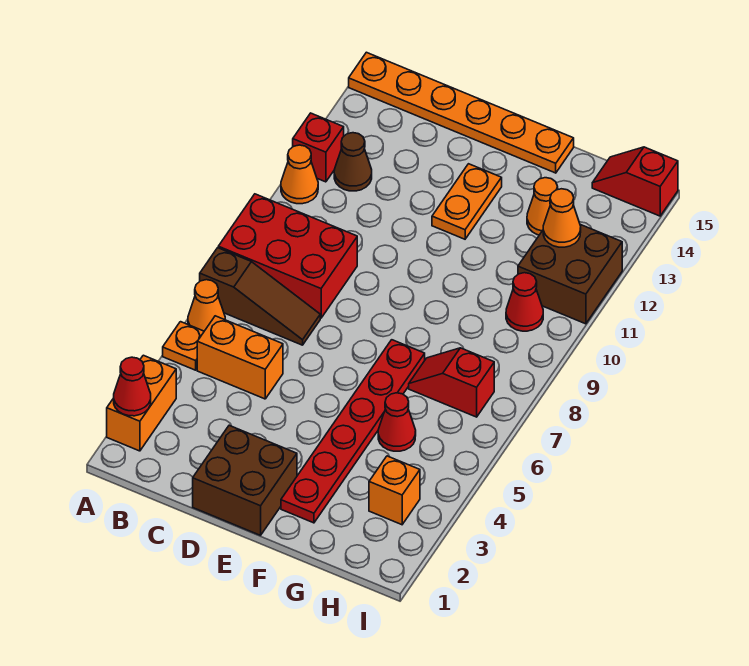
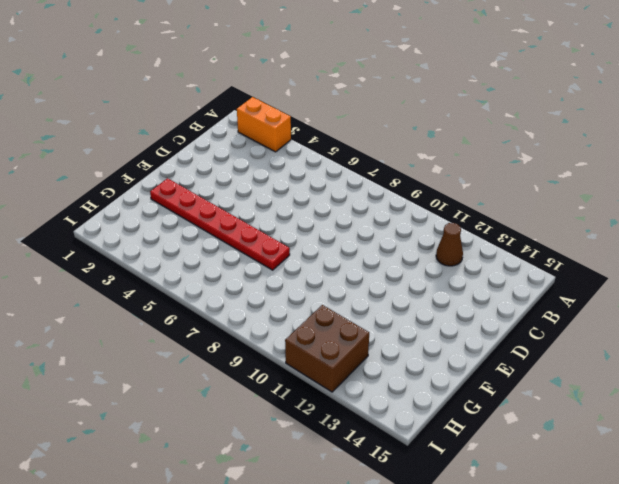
none -> orange plate A5 level 1
none -> orange cone A6 level 1
none -> brown slope A7:C7 level 1 top A

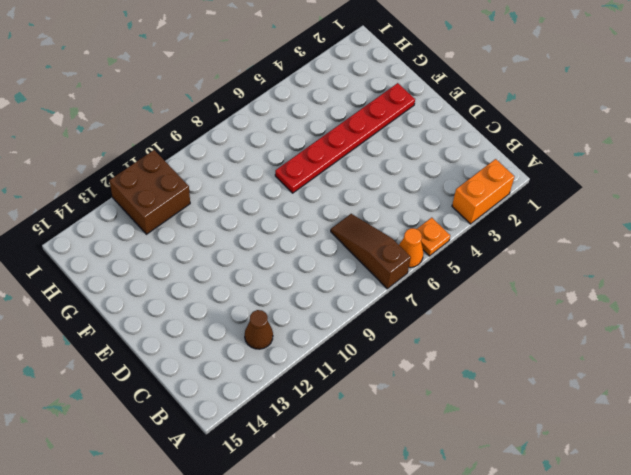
none -> red brick A8:C9 level 1
none -> orange cone A11 level 1
none -> red brick A12 level 1

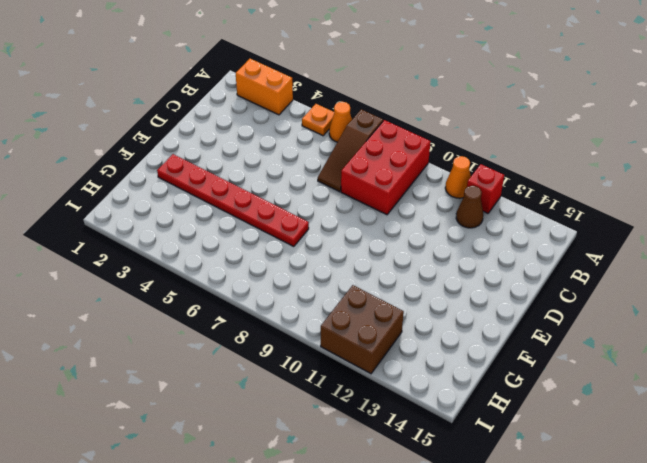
none -> orange plate A15:F15 level 1
none -> orange brick B5:C5 level 1
none -> brown brick D1:E2 level 1

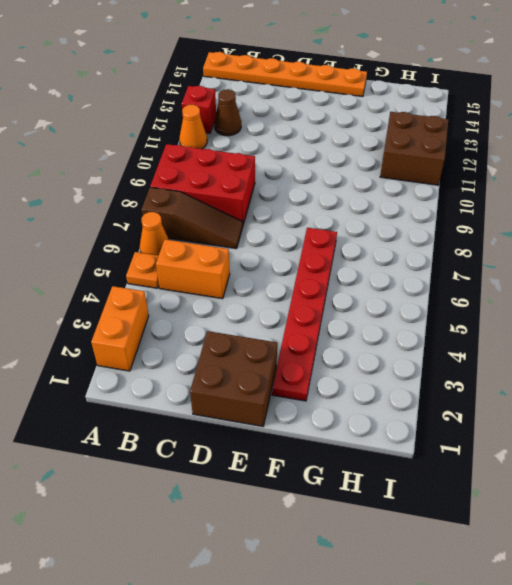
none -> orange plate E12:E13 level 1
none -> red cone G5 level 1
none -> red slope G7:H7 level 1 top H

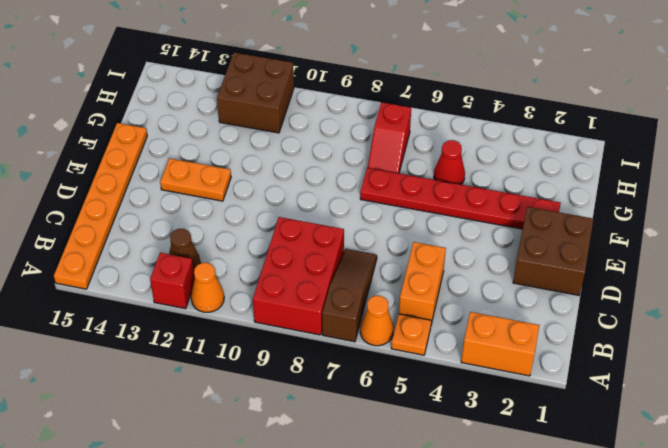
none -> orange cone G13 level 1
none -> orange brick H3 level 1
none -> red cone H10 level 1

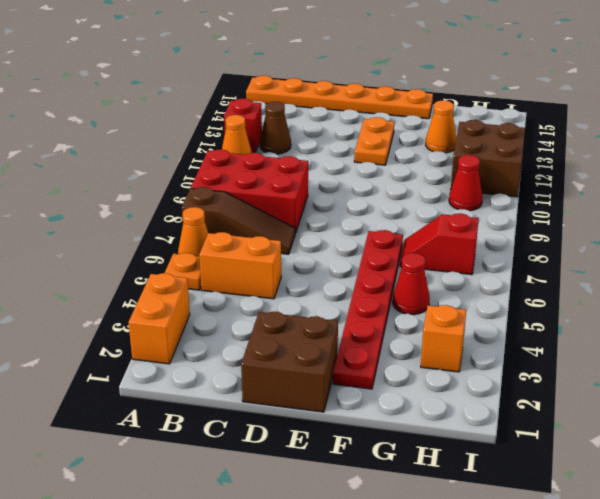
none -> red slope H15:I15 level 1 top I
none -> red cone A2 level 2
none -> orange cone H12 level 2

